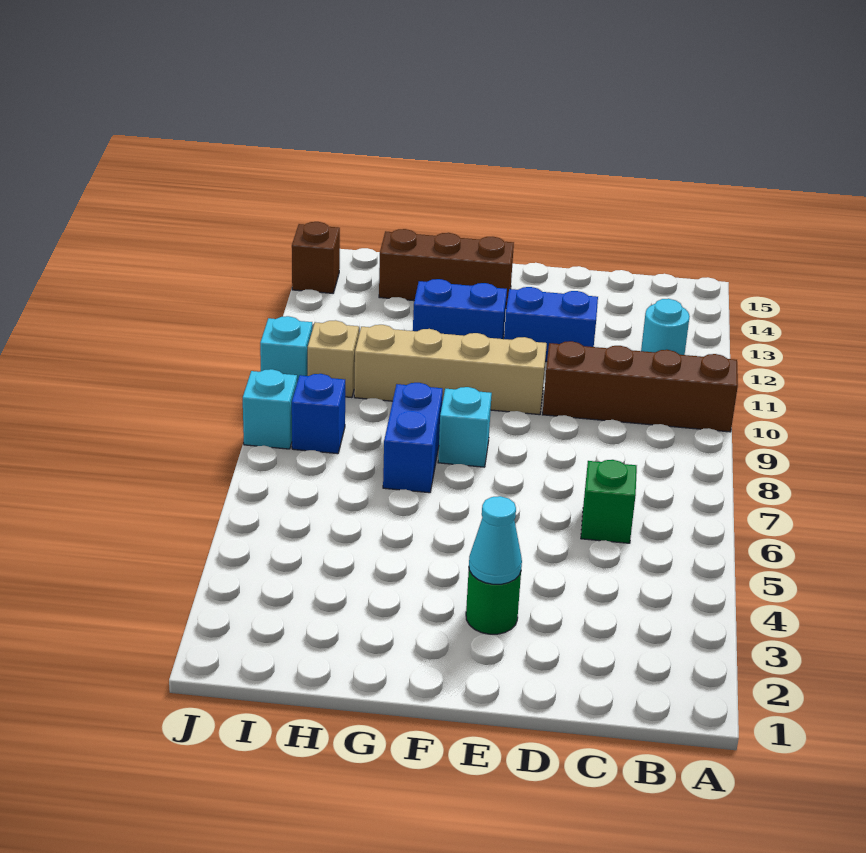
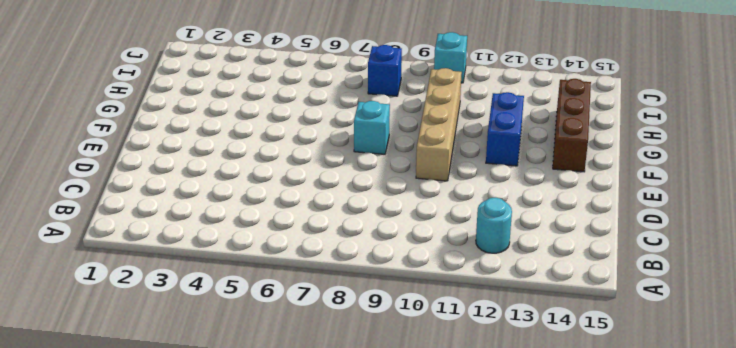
none -> brown brick A10:D10 level 1
none -> green brick C6 level 1
none -> blue brick D12:E12 level 1

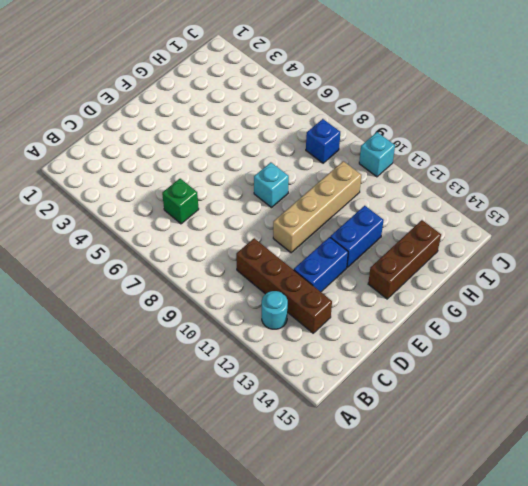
brown brick C10:C13 level 1 -> brown brick A10:D10 level 1
none -> green round brick E3 level 1
none -> blue brick G7:G8 level 1
none -> tan brick I10 level 1

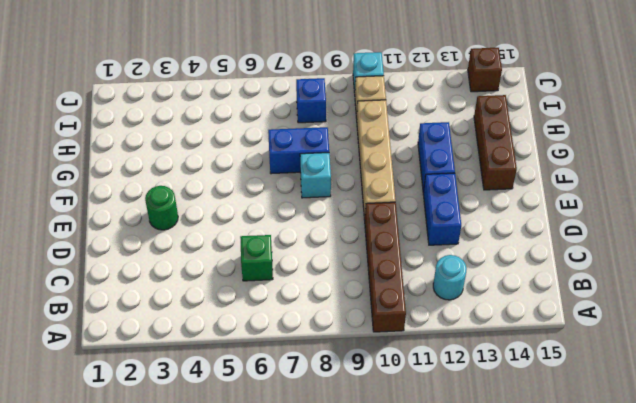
none -> cyan brick J8 level 1
none -> cyan cone E3 level 2

